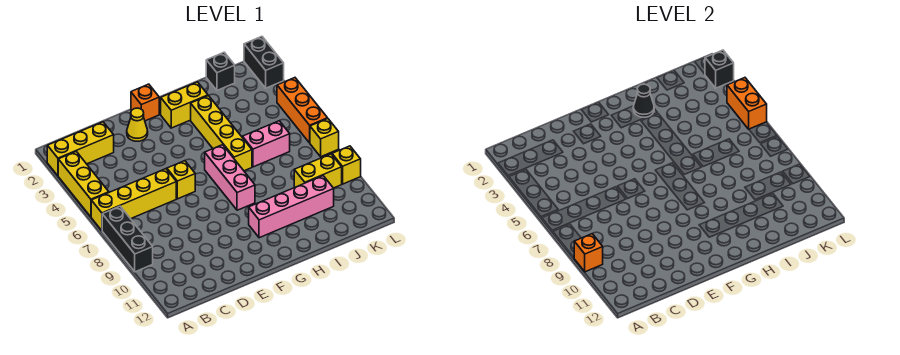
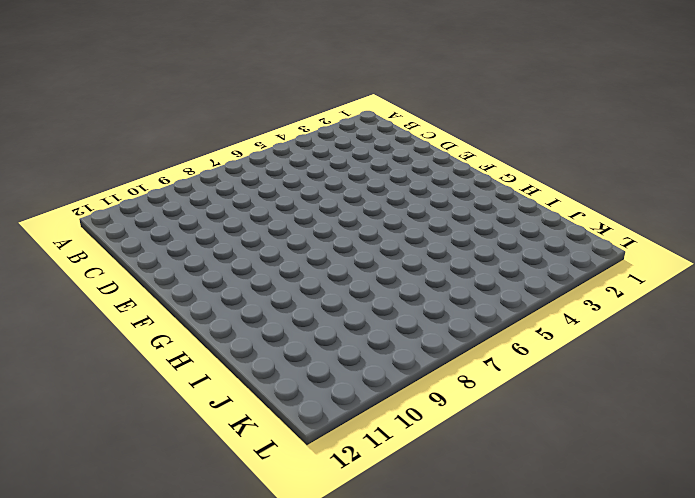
none -> yellow brick A2:C2 level 1
none -> yellow brick A3:A5 level 1
none -> yellow brick A6:D6 level 1

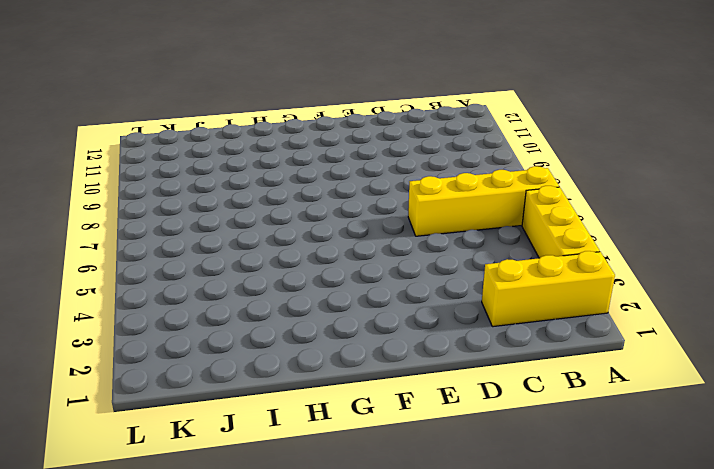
none -> black brick A7:A9 level 1
none -> yellow cone E2 level 1
none -> yellow brick E6 level 1

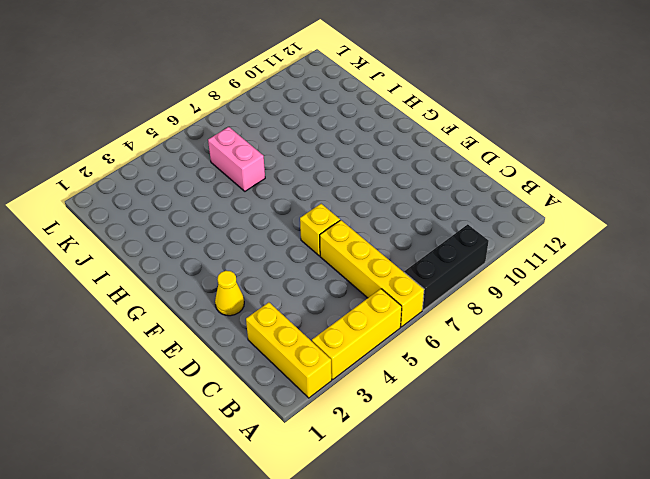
none -> orange brick F1 level 1
none -> yellow brick G2:H2 level 1
none -> pink brick G6:G8 level 1

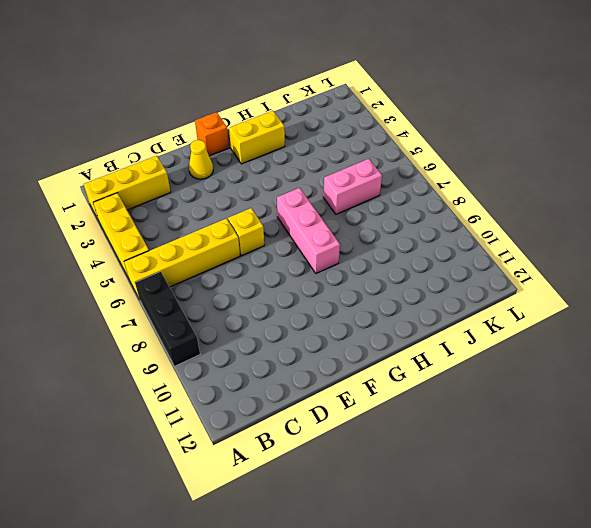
none -> pink brick G10:J10 level 1
none -> yellow brick H3:H6 level 1
none -> black brick J1 level 1

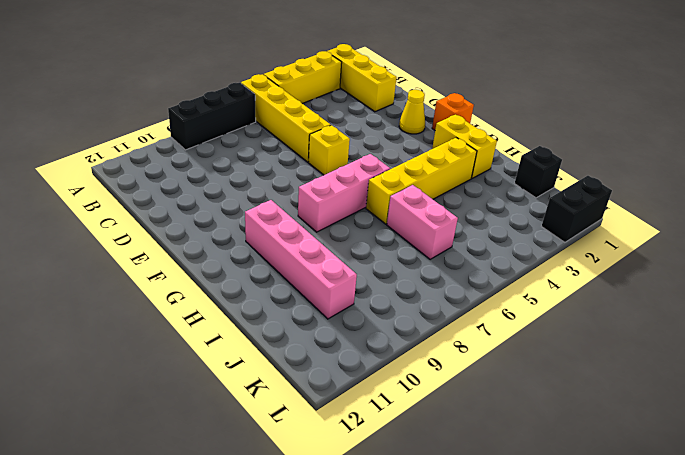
none -> yellow brick J9:K9 level 1
none -> orange brick L4:L6 level 1
none -> yellow brick L7 level 1

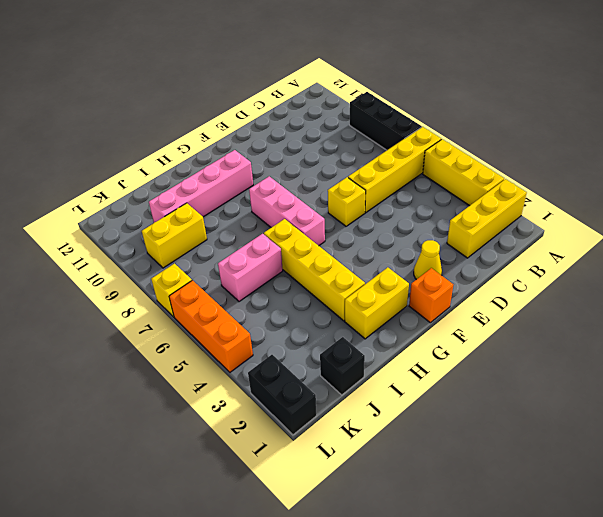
none -> yellow brick L9 level 1
none -> orange brick A9 level 2
none -> black cone H2 level 2

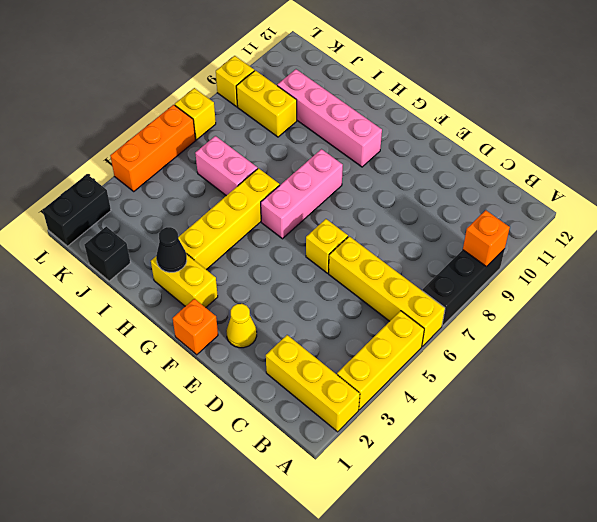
none -> black brick L2 level 2
none -> orange brick L4:L5 level 2

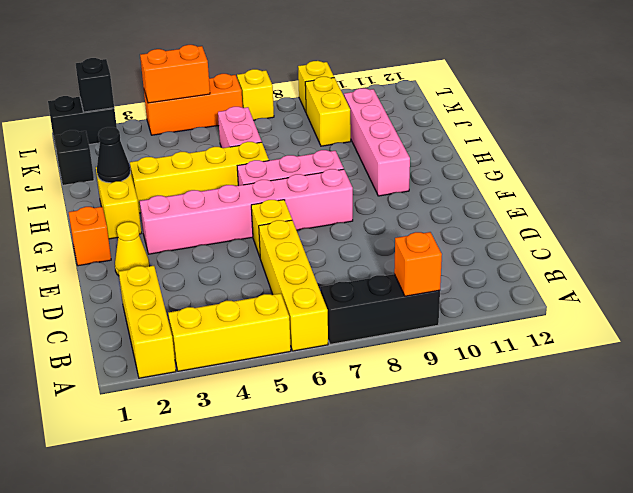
pink brick F3:F8 level 1 -> none

